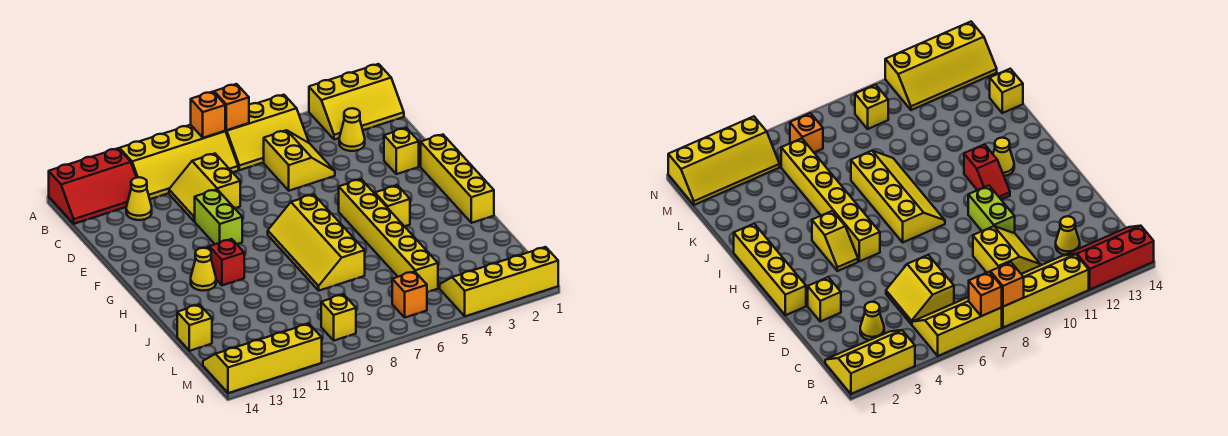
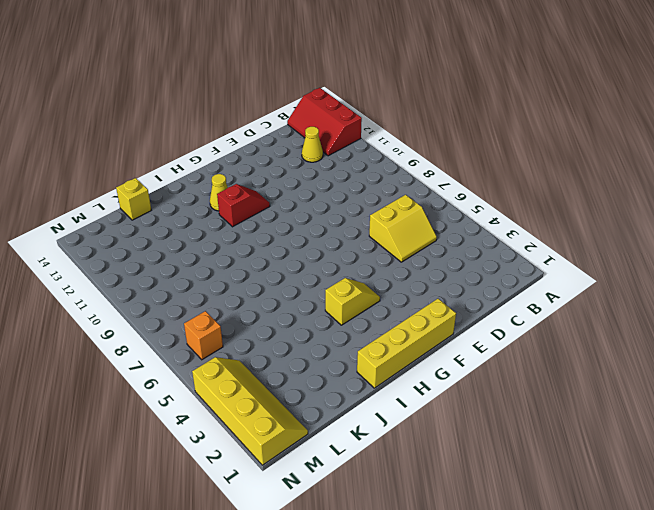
none -> yellow slope A1:B3 level 1 top A
none -> yellow slope A5:B7 level 1 top A
none -> yellow slope A8:B11 level 1 top A

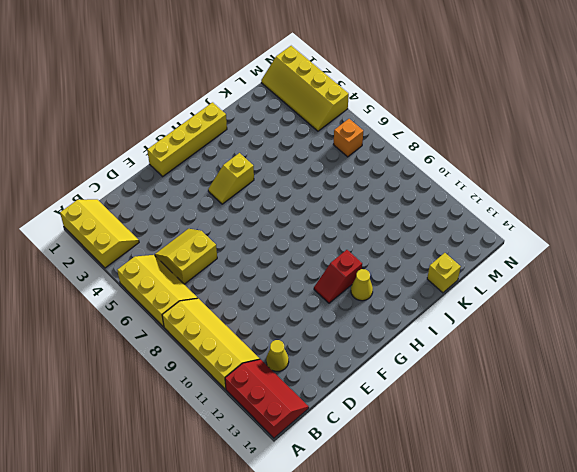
none -> yellow cone C3 level 1
none -> yellow slope C9:D10 level 1 top 9
none -> yellow brick E2 level 1

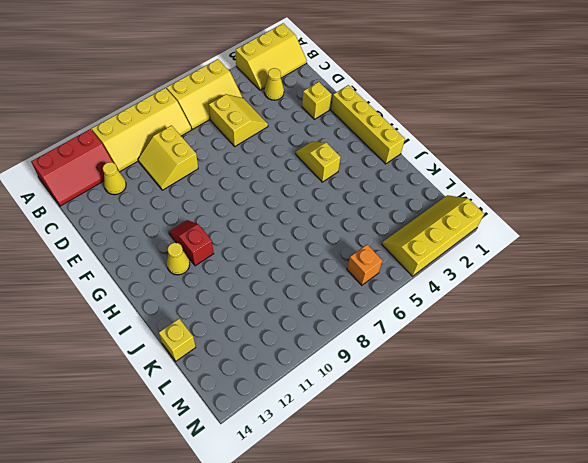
none -> lime brick E10:F10 level 1
none -> yellow brick G5:L5 level 1
none -> yellow slope G7:J8 level 1 top 7

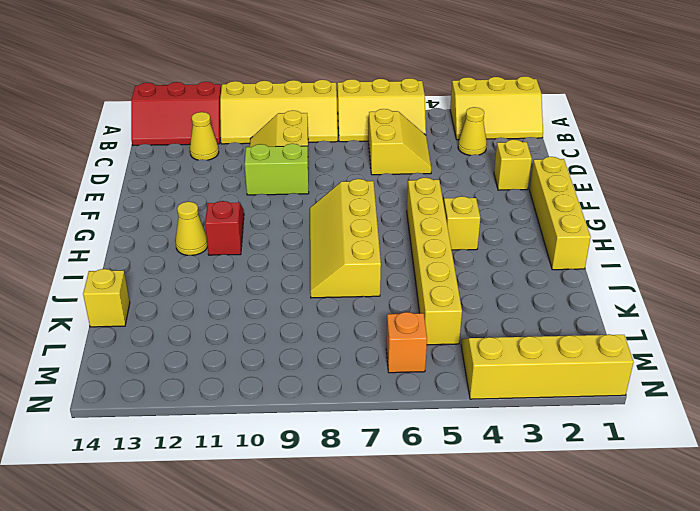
lime brick E9:E10 level 1 -> lime brick E10:F10 level 1
none -> yellow brick M9 level 1
none -> yellow slope M11:N14 level 1 top N
none -> orange brick A7 level 2

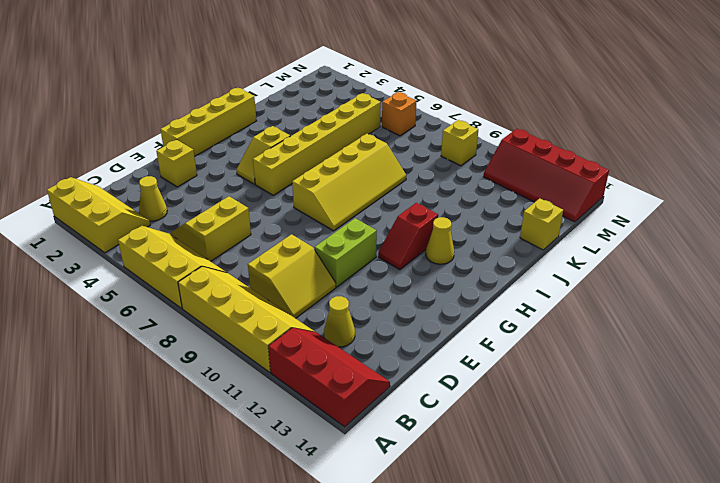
red slope M11:N14 level 1 top N -> yellow slope M11:N14 level 1 top N
none -> yellow slope M1:N4 level 1 top N
none -> orange brick A7 level 2
none -> orange brick A8 level 2

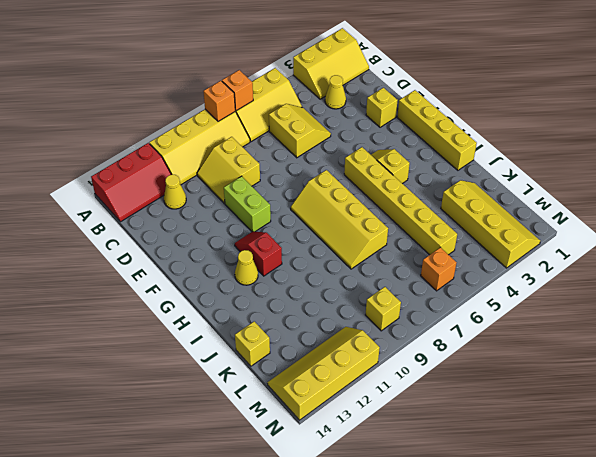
yellow slope K2:N3 level 1 top 3 -> yellow slope M1:N4 level 1 top N

